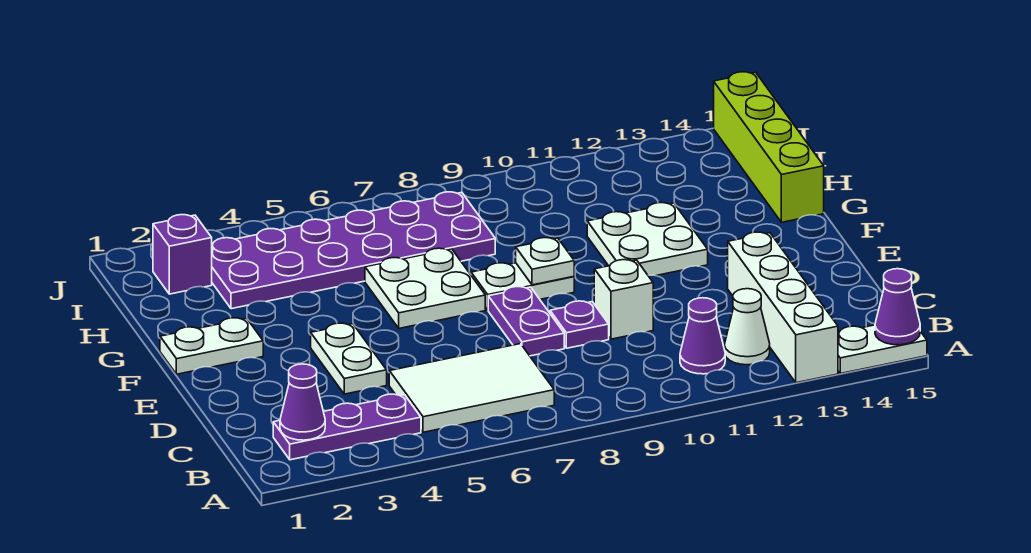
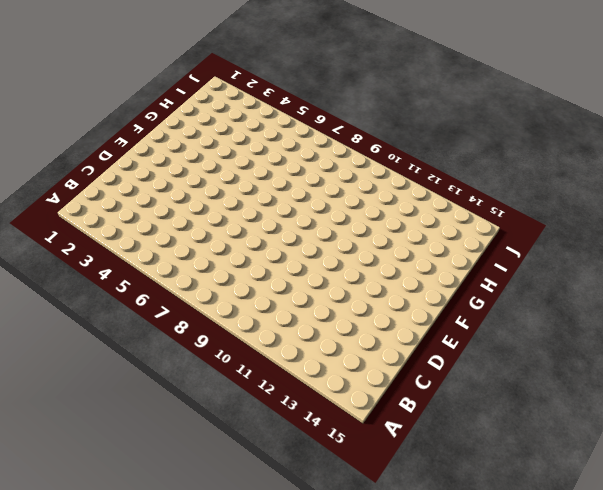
none -> white brick A13:D13 level 1
none -> white plate A14:A15 level 1
none -> purple plate B2:B4 level 1

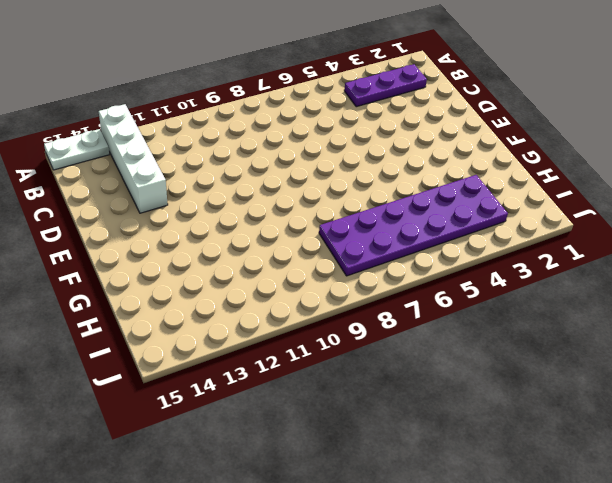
none -> white tile B5:C7 level 1
none -> purple cone B11 level 1
none -> white cone B12 level 1

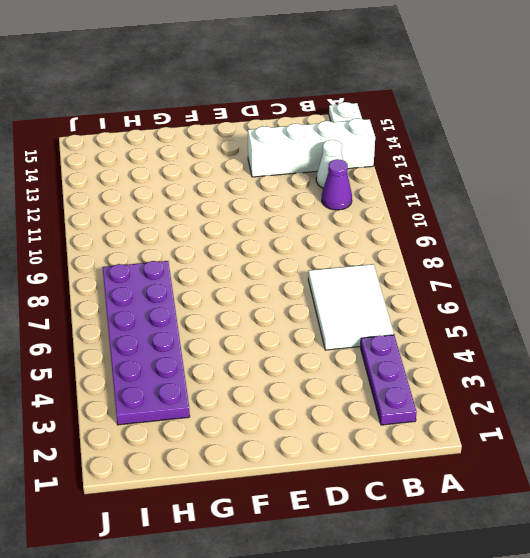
none -> white plate D4:E4 level 1
none -> purple plate D8:E8 level 1
none -> purple plate D9 level 1

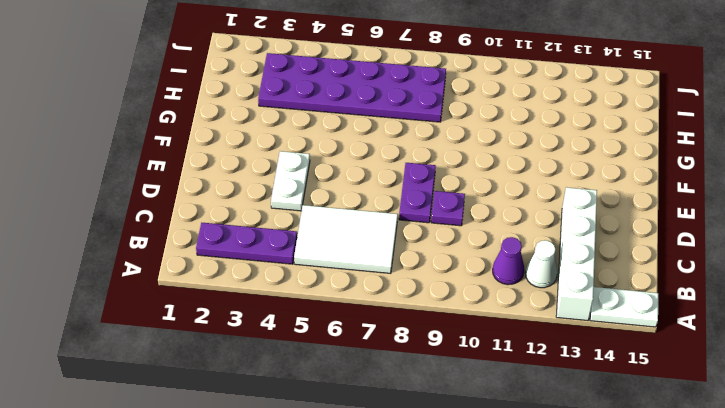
none -> white brick D10 level 1
none -> white plate F1:F2 level 1
none -> white plate F6:G7 level 1

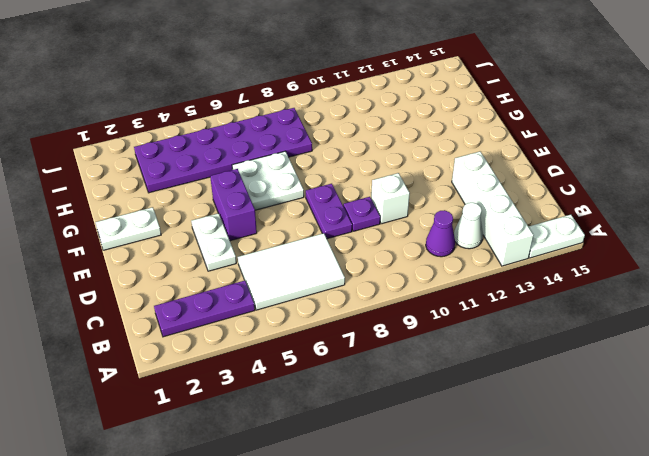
purple brick E5:F5 level 1 -> none
none -> white plate F8:F9 level 1
none -> white plate F11:G12 level 1
none -> lime brick G15:J15 level 1

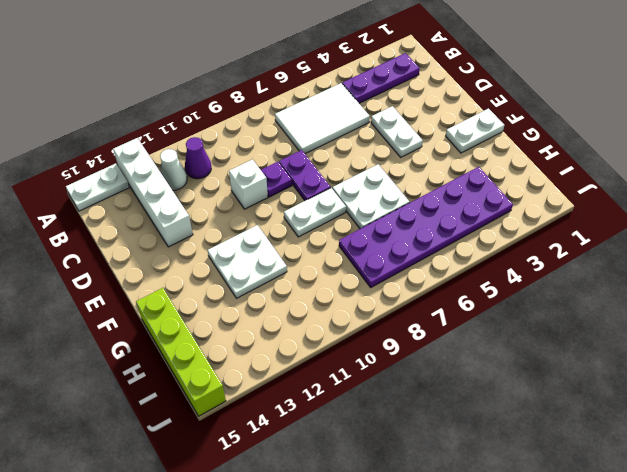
none -> purple brick I2 level 1
none -> purple cone A15 level 2
none -> purple cone B2 level 2

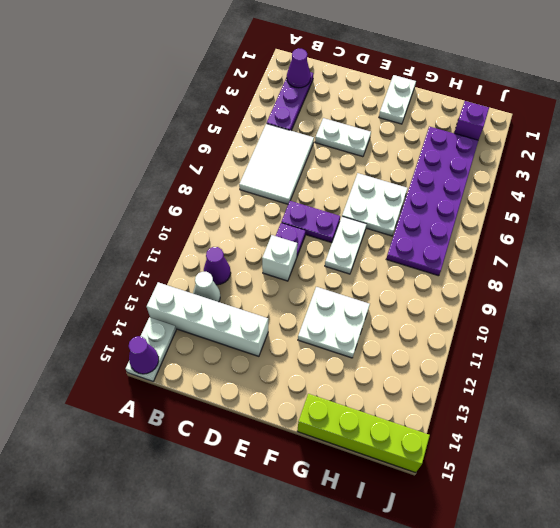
none -> white plate F9 level 2

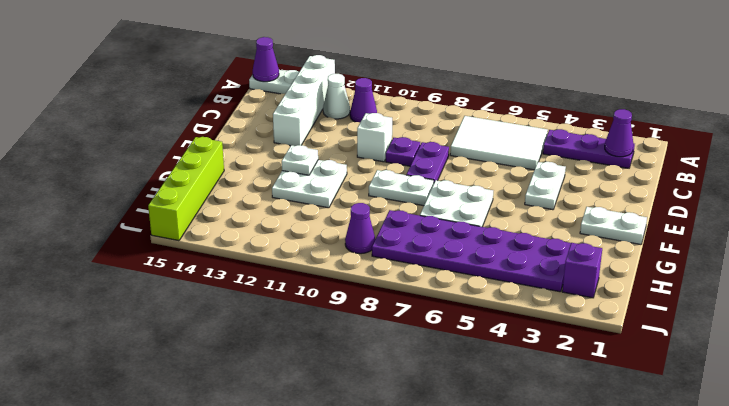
white plate F12 level 2 -> white plate F9 level 2
purple cone I9 level 1 -> none

